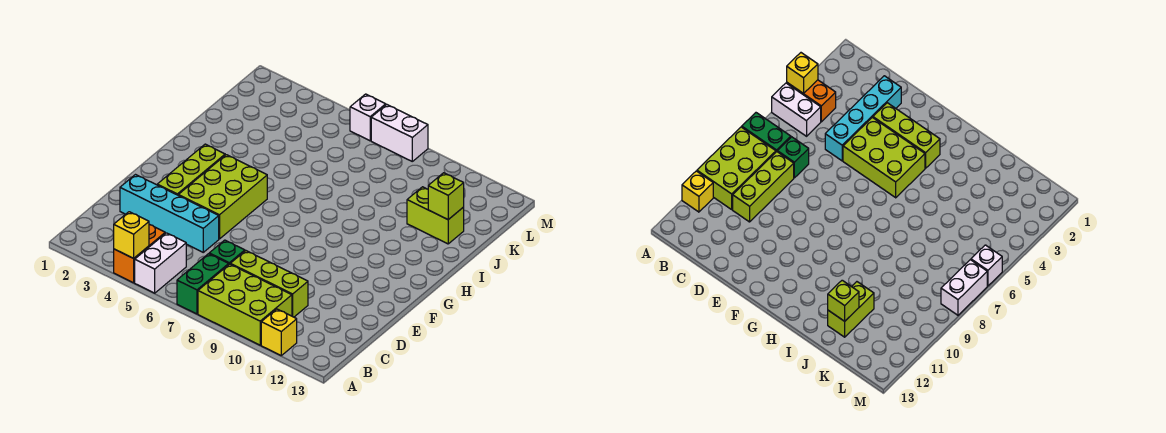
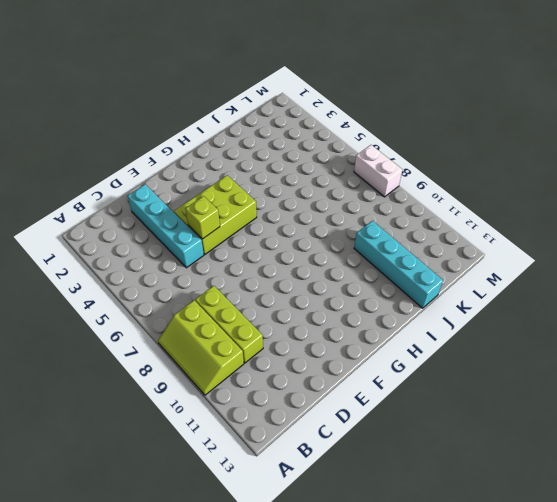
lime slope A8:B10 level 1 top B -> lime brick A8:B10 level 1
lime brick E5 level 2 -> lime brick J12 level 2
cyan brick J10:J13 level 1 -> lime brick J11:J12 level 1
none -> orange brick A4:B4 level 1
none -> white brick A5:B5 level 1
none -> green brick A7:B7 level 1

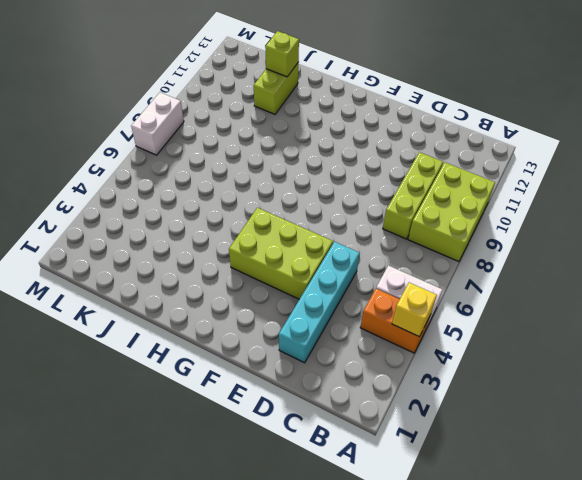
none -> green brick A7:B7 level 1
none -> yellow brick A11 level 1
none -> green brick C7 level 1

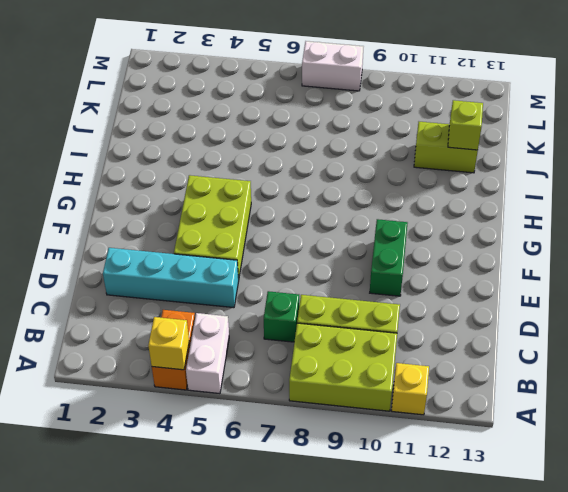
green brick E10:F10 level 1 -> green brick A7:B7 level 1
none -> lime brick E3:G3 level 1
none -> white brick M6 level 1

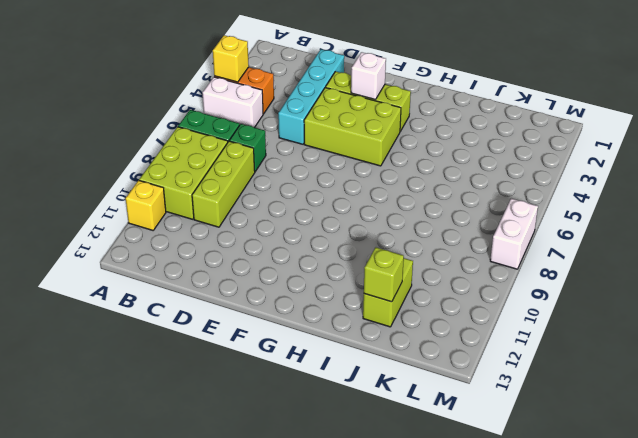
white brick F3 level 2 -> white brick M6 level 1

